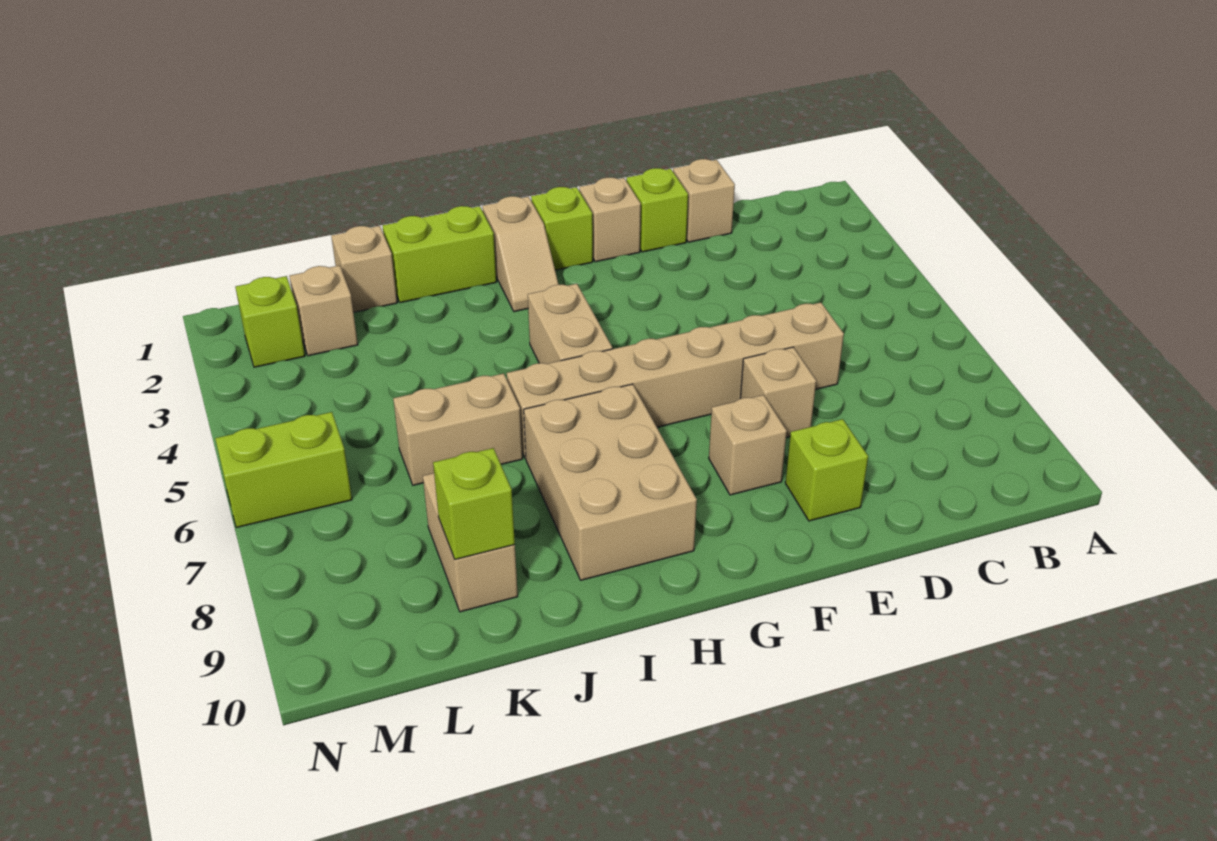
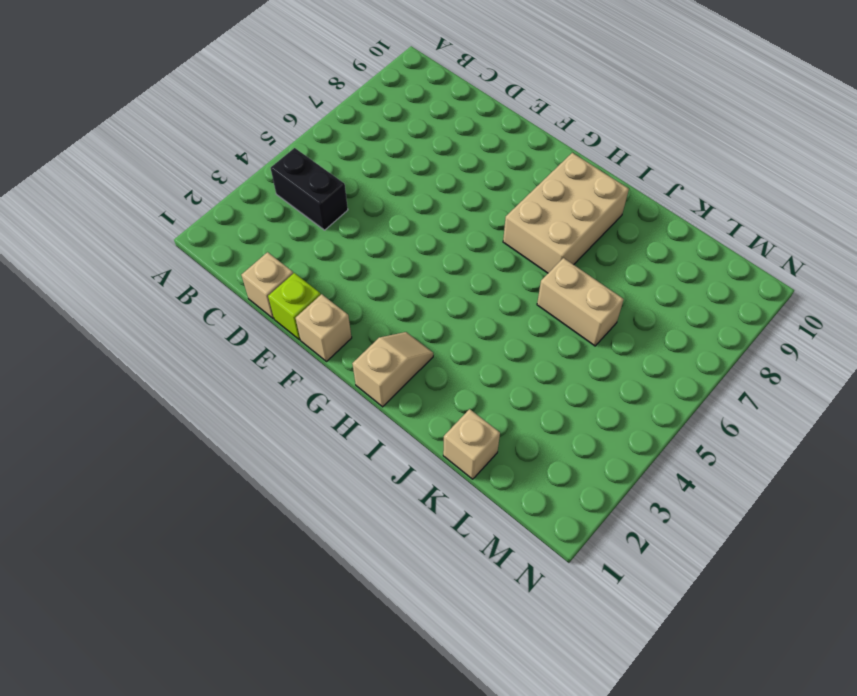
black brick B4:C4 level 1 -> none
none -> tan brick D6:I6 level 1
none -> tan brick E7 level 1
none -> lime brick E9 level 1

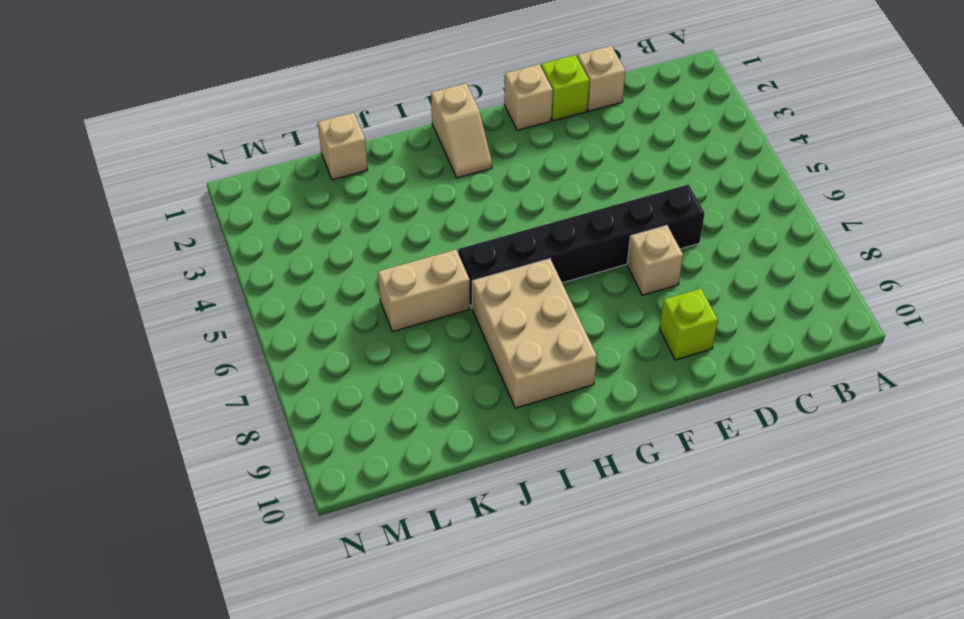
black brick D6:I6 level 1 -> tan brick D6:I6 level 1
none -> tan brick F8 level 1
none -> lime brick G1 level 1
none -> tan brick H4:H5 level 1

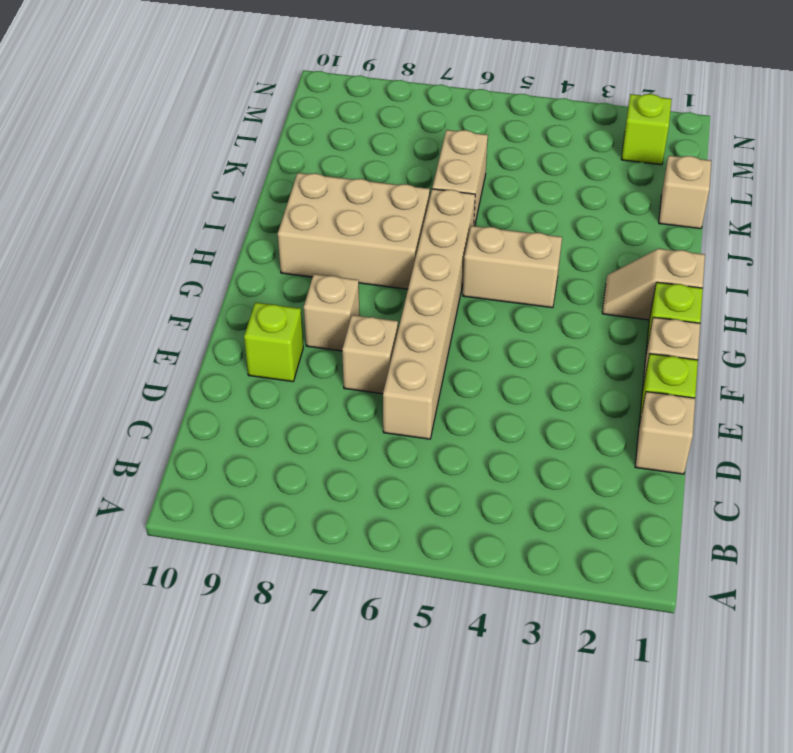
none -> lime brick I1:J1 level 1
none -> tan brick K8:K9 level 1
none -> tan brick L2 level 1

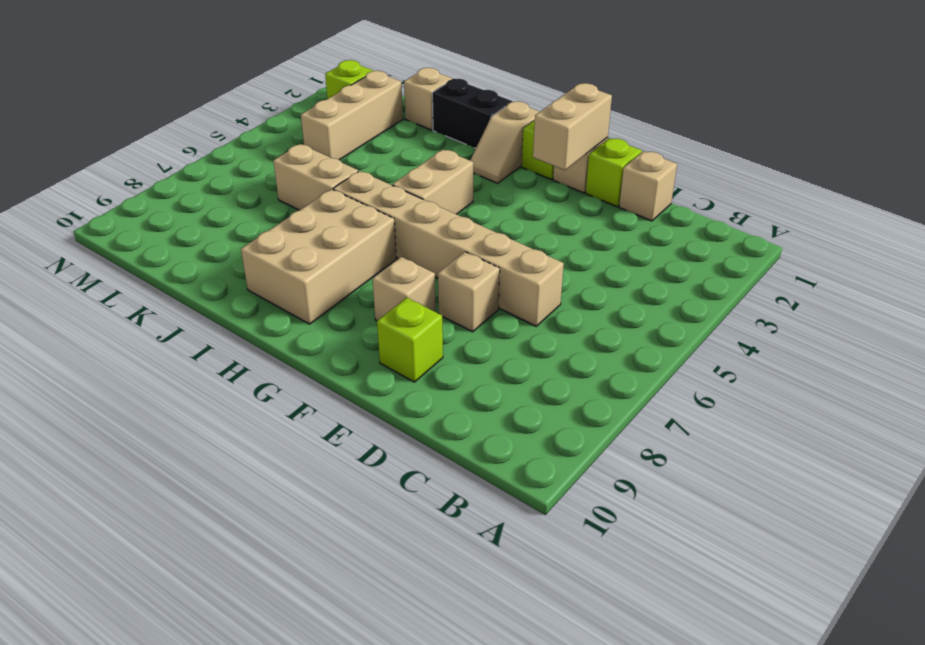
tan brick F1:F2 level 2 -> tan brick K8:K9 level 1
black brick I1:J1 level 1 -> lime brick I1:J1 level 1
tan brick L2:L4 level 1 -> tan brick L2 level 1
none -> lime brick M6:N6 level 1
none -> lime brick K9 level 2

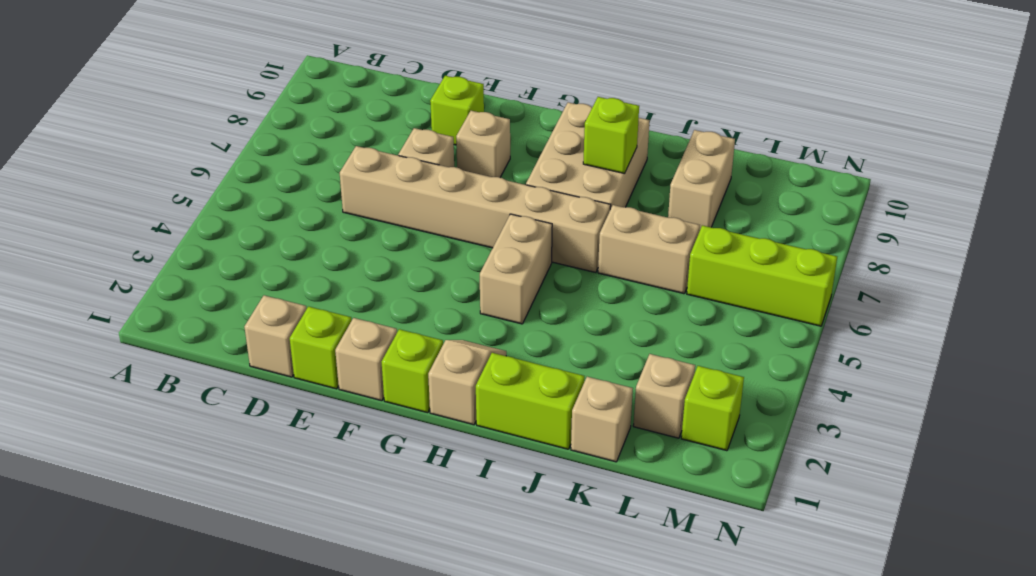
lime brick I8 level 2 -> lime brick K9 level 2
lime brick L6:N6 level 1 -> lime brick M6:N6 level 1

